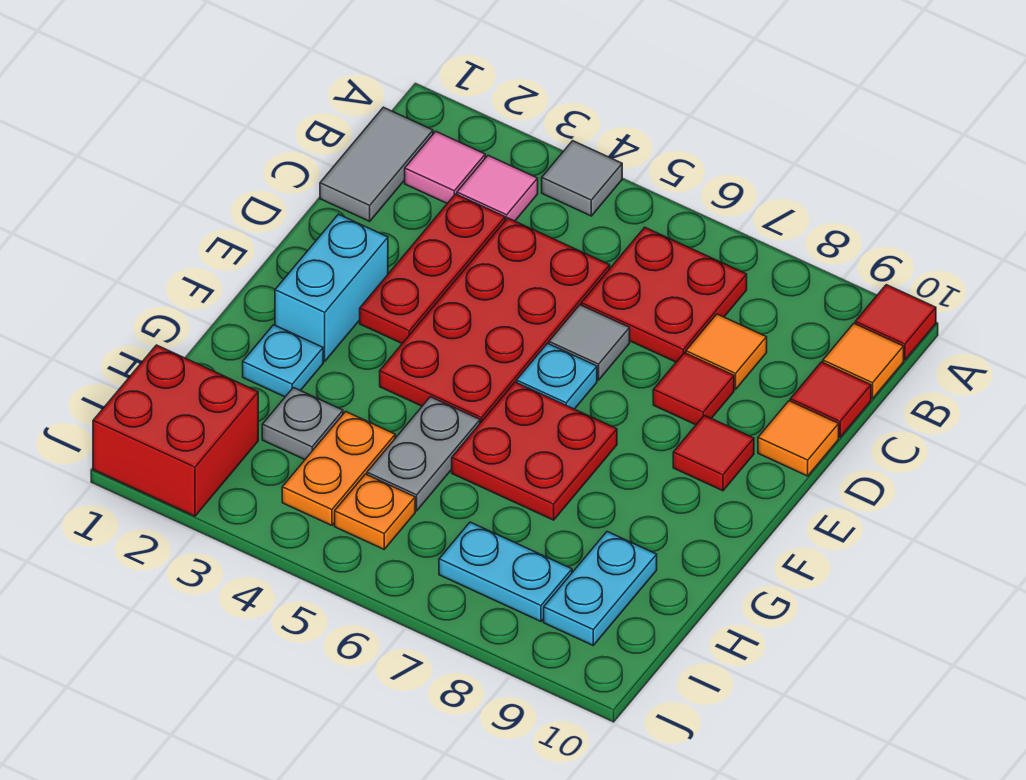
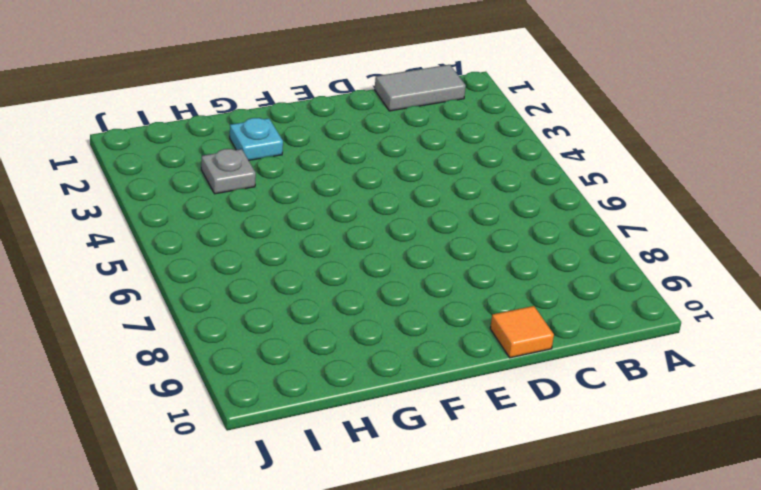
none -> grey tile A4 level 1
none -> red tile A10 level 1
none -> pink tile B2 level 1

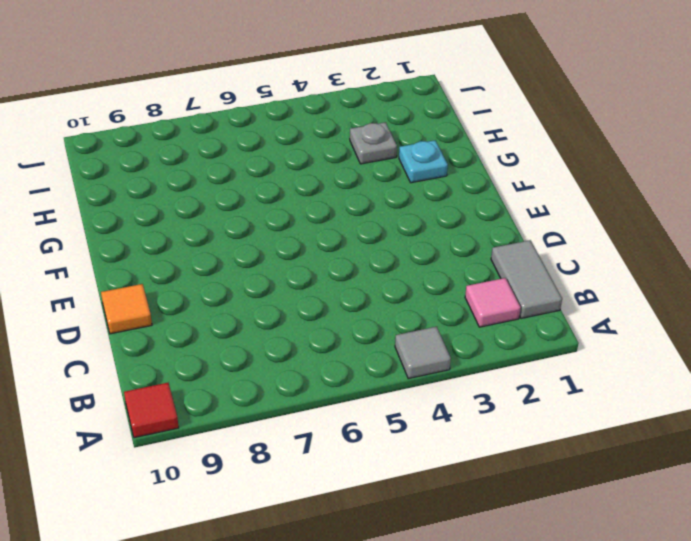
none -> pink tile B3 level 1
none -> red plate B6:C7 level 1
none -> orange tile B10 level 1

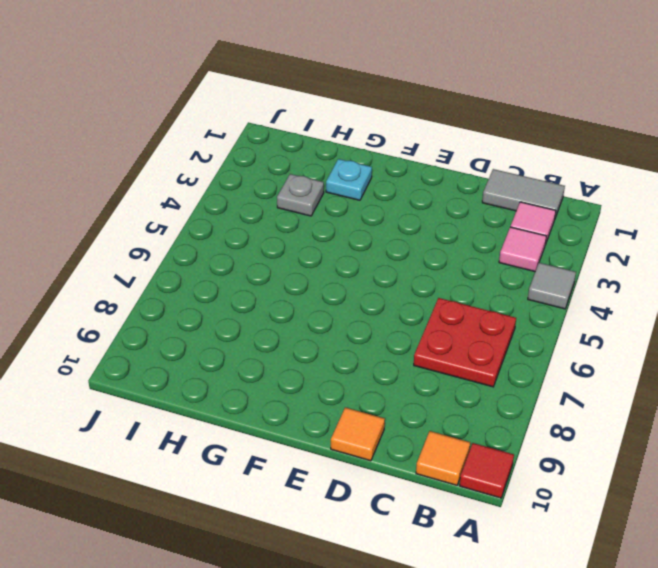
none -> red plate C3:E3 level 1
none -> red plate C4:F5 level 1
none -> orange tile C8 level 1

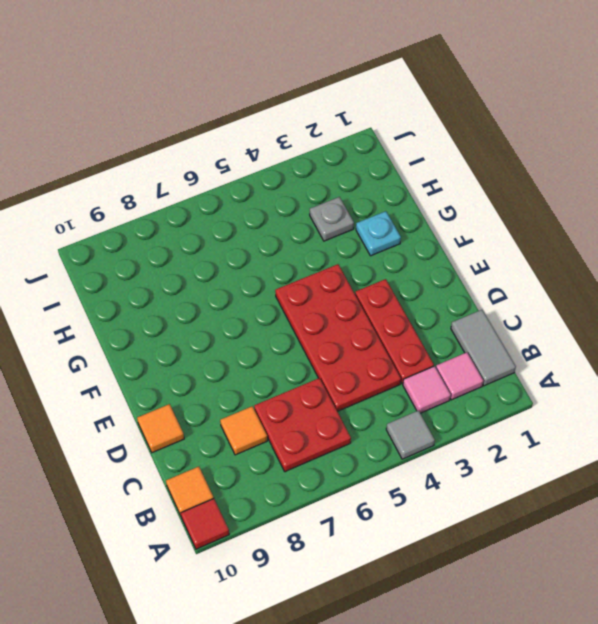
none -> red tile C10 level 1
none -> grey tile D6 level 1
none -> red tile D8 level 1

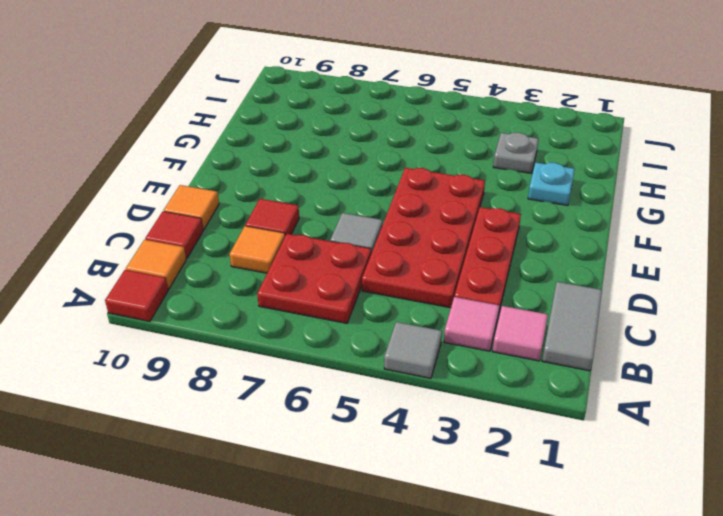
none -> cyan brick E2:F2 level 1
none -> cyan plate E6 level 1
none -> red tile E9 level 1

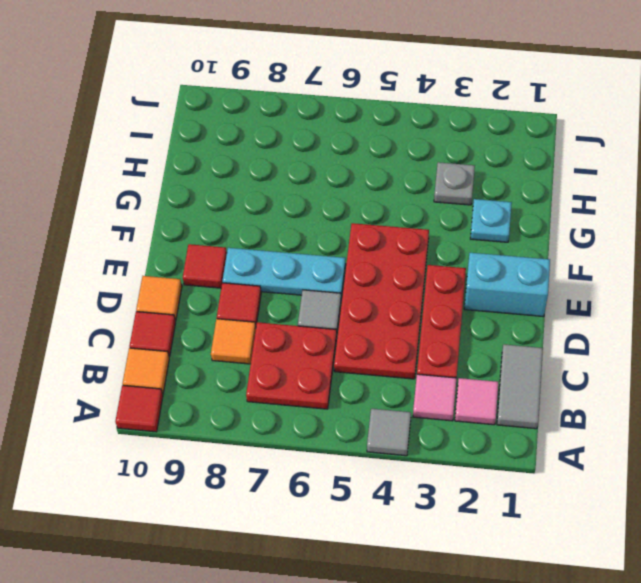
cyan brick E1:E2 level 1 -> cyan brick E2:F2 level 1
cyan plate E6:E8 level 1 -> cyan plate E6 level 1
none -> red plate F6:G7 level 1
none -> grey plate G5:H5 level 1
none -> orange plate H4:I4 level 1

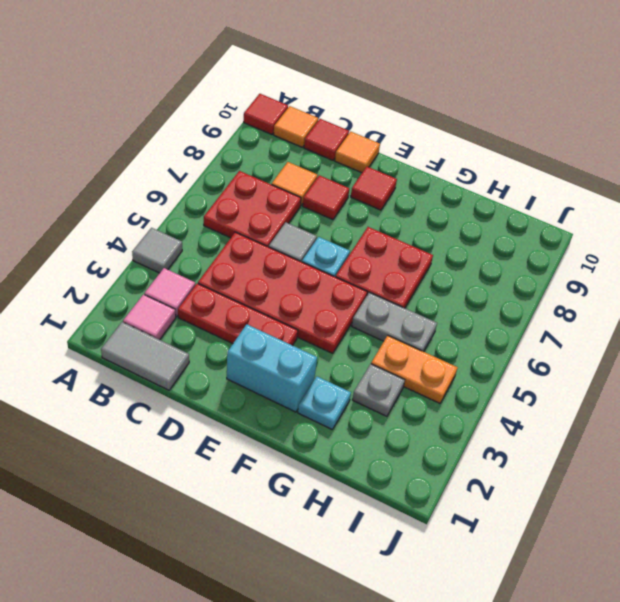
none -> cyan plate H9:I9 level 1
none -> red brick I1:J2 level 1
none -> orange plate I5 level 1

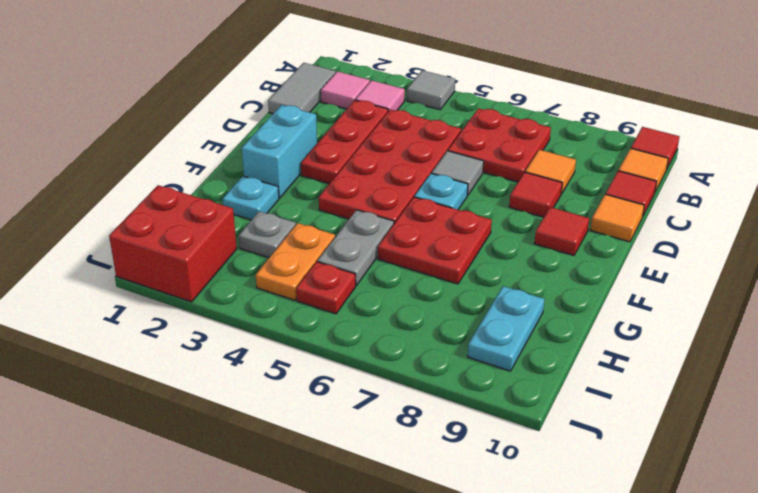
red plate I5 level 1 -> orange plate I5 level 1
none -> cyan plate I7:I8 level 1

